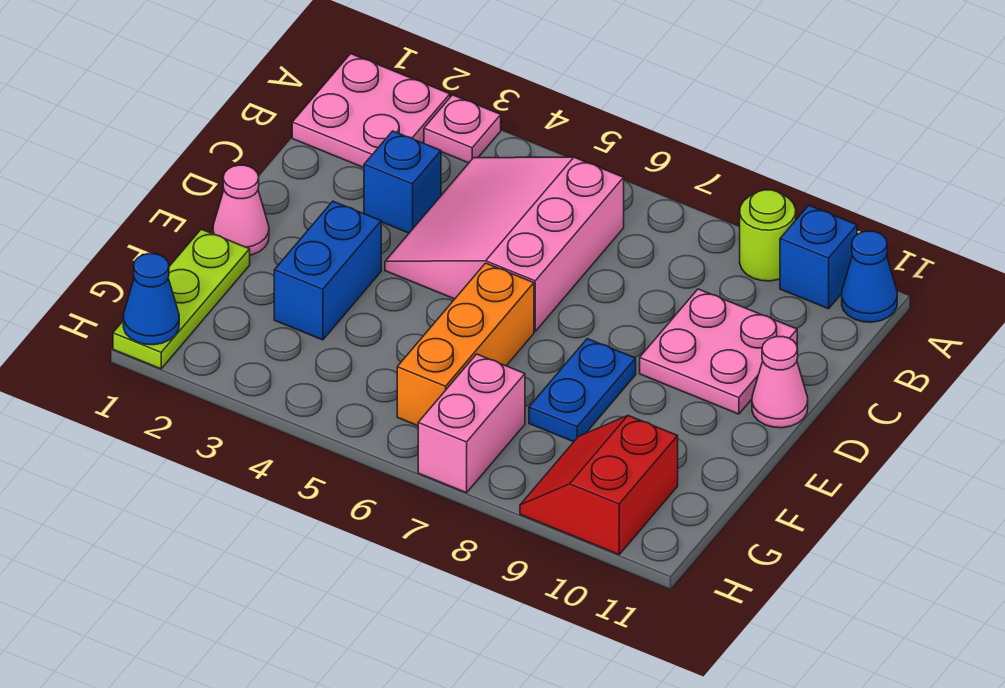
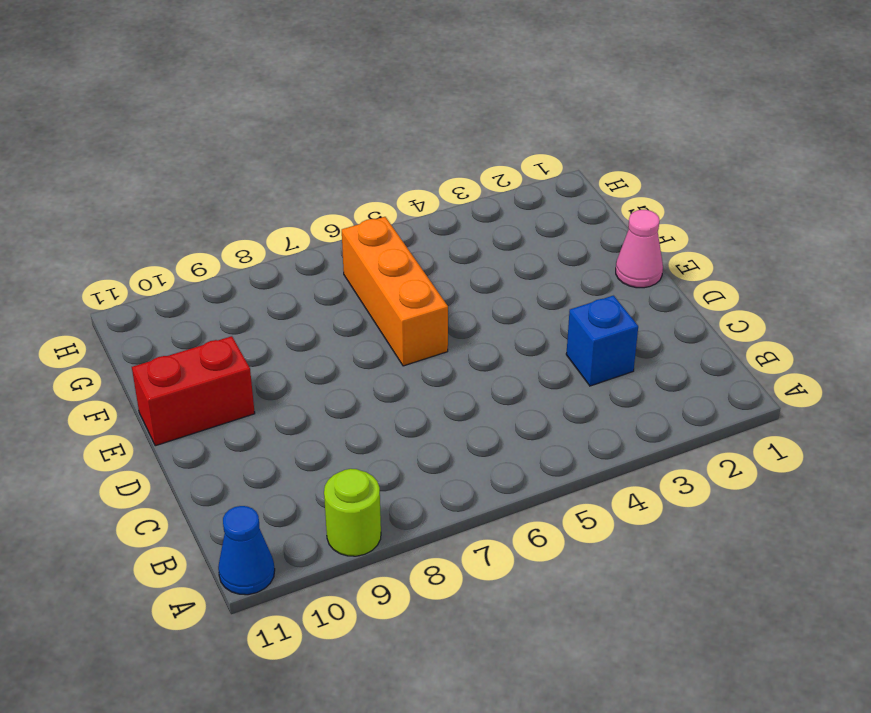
red brick E10:E11 level 1 -> none
none -> pink plate A1:B2 level 1
none -> pink plate A3 level 1
none -> blue brick A10 level 1

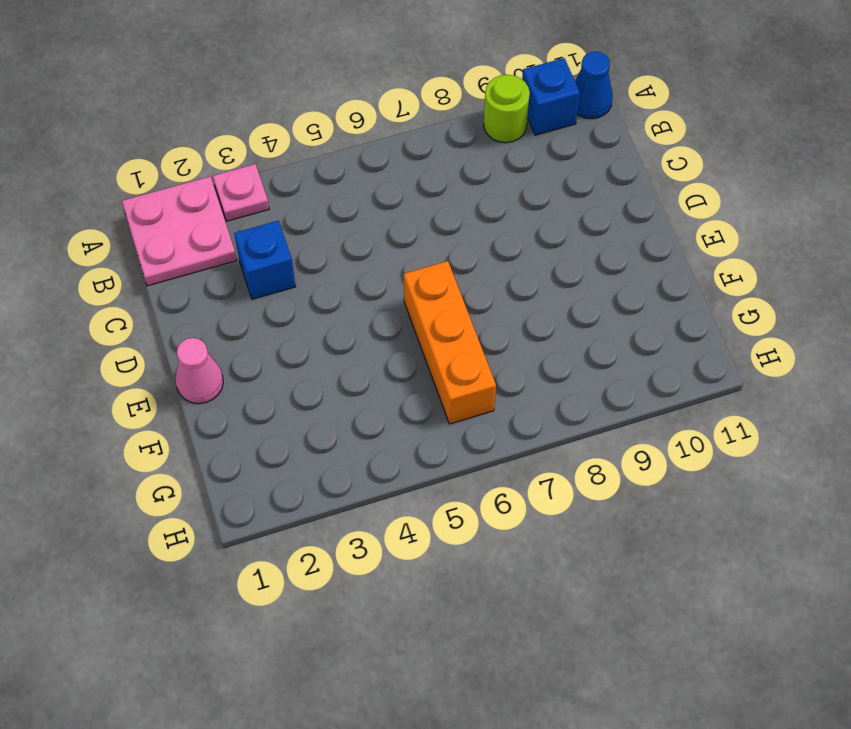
none -> pink slope B4:D6 level 1 top 6
none -> pink plate C9:D10 level 1
none -> pink cone D11 level 1

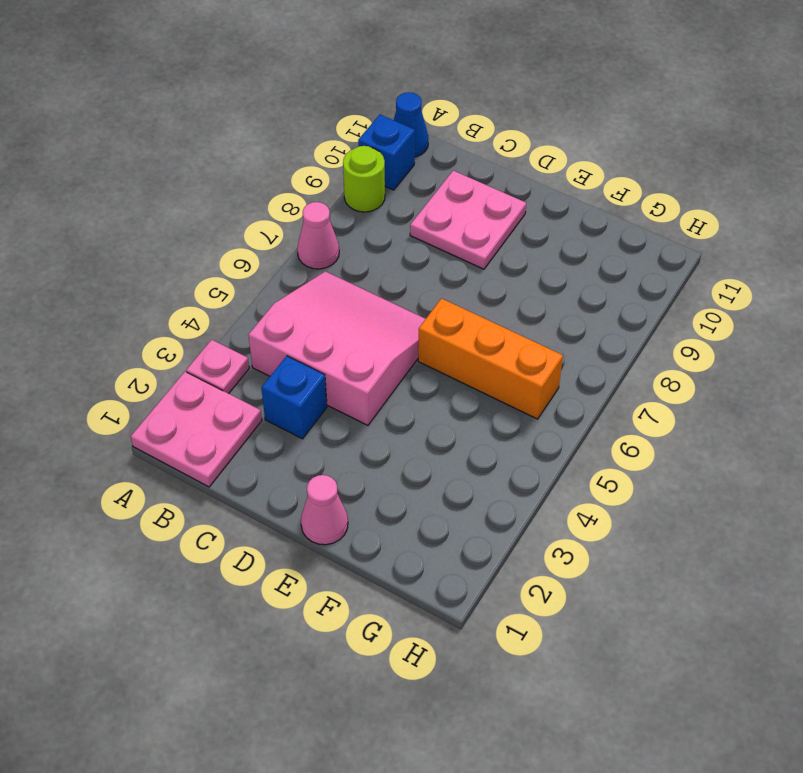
pink cone A7 level 1 -> pink cone D11 level 1
pink slope B4:D6 level 1 top 4 -> pink slope B4:D6 level 1 top 6
none -> blue brick E3:F3 level 1
none -> blue plate E8:F8 level 1
none -> lime plate F1:H1 level 1

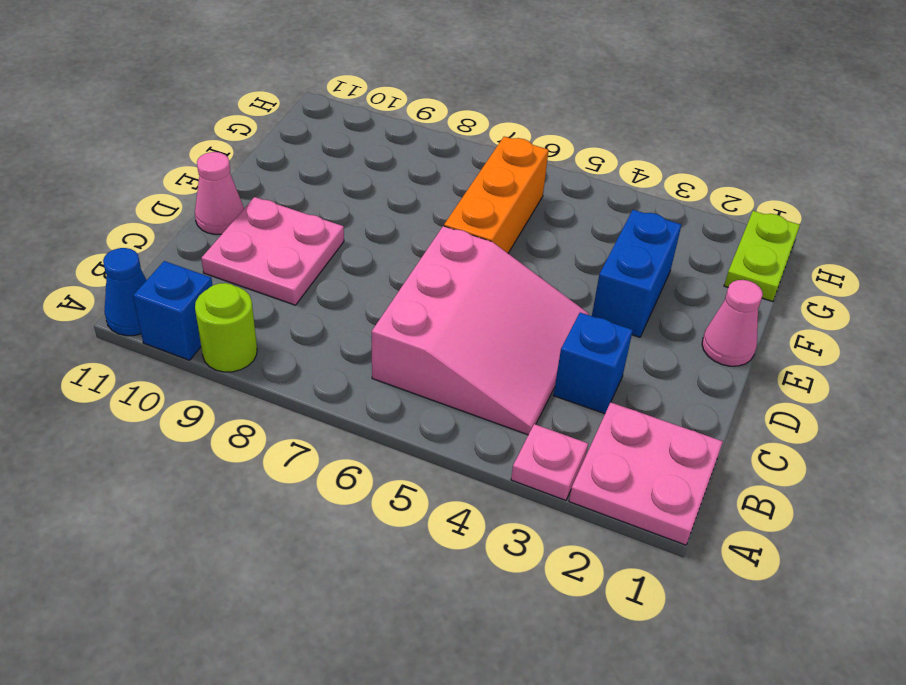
lime plate G1:H1 level 1 -> lime plate F1:H1 level 1
none -> blue plate E8:F8 level 1
none -> pink brick G7:H7 level 1
none -> red slope G9:H10 level 1 top 10

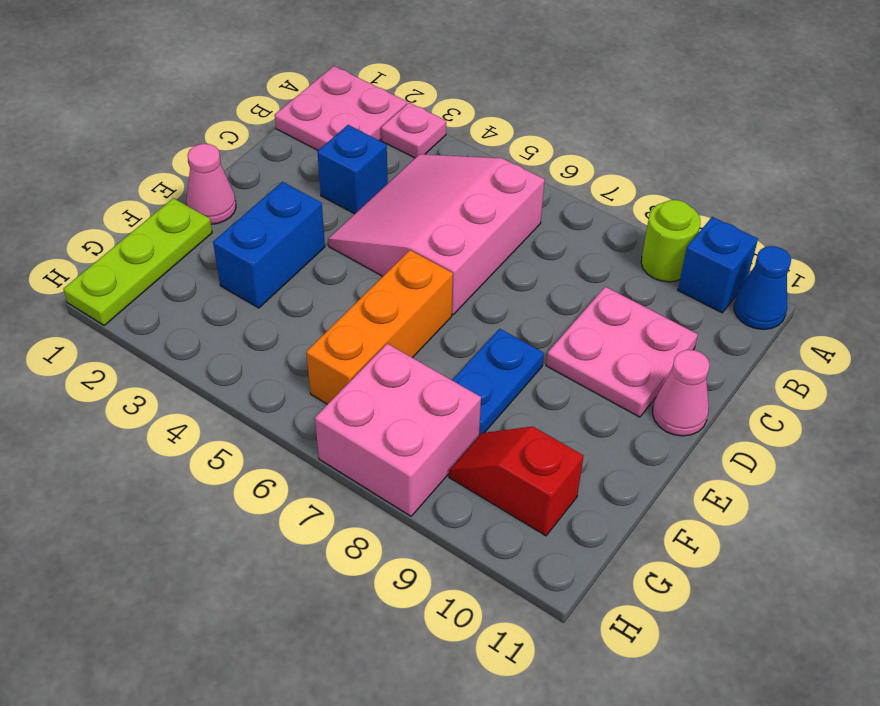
pink brick G7:H8 level 1 -> pink brick G7:H7 level 1
red slope G9:G10 level 1 top 10 -> red slope G9:H10 level 1 top 10
none -> blue cone H1 level 2

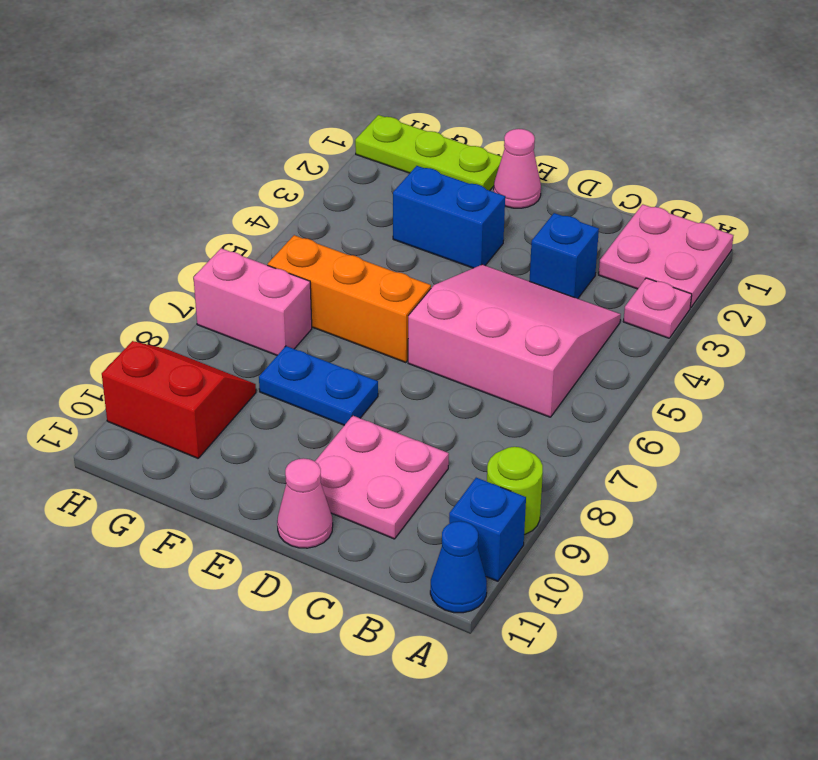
none -> blue cone H1 level 2

